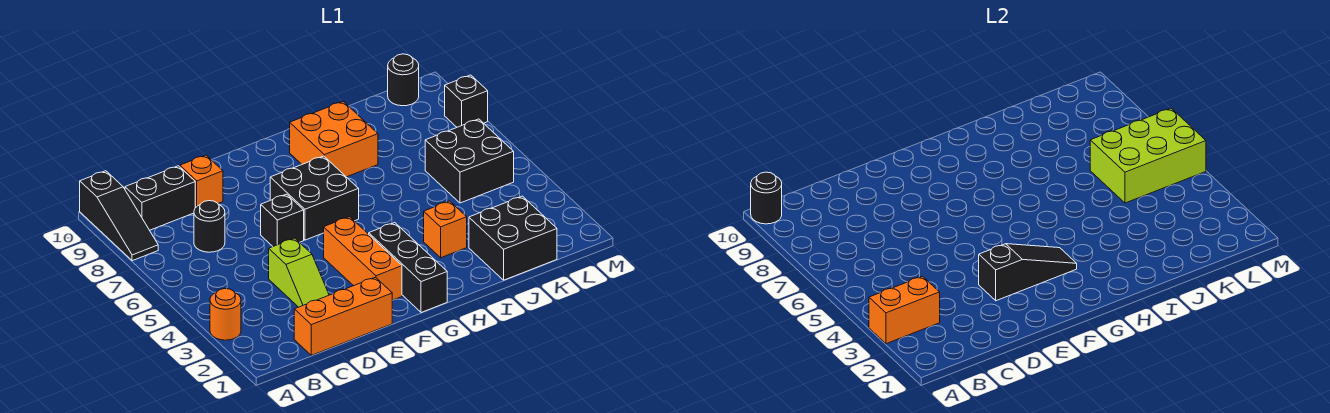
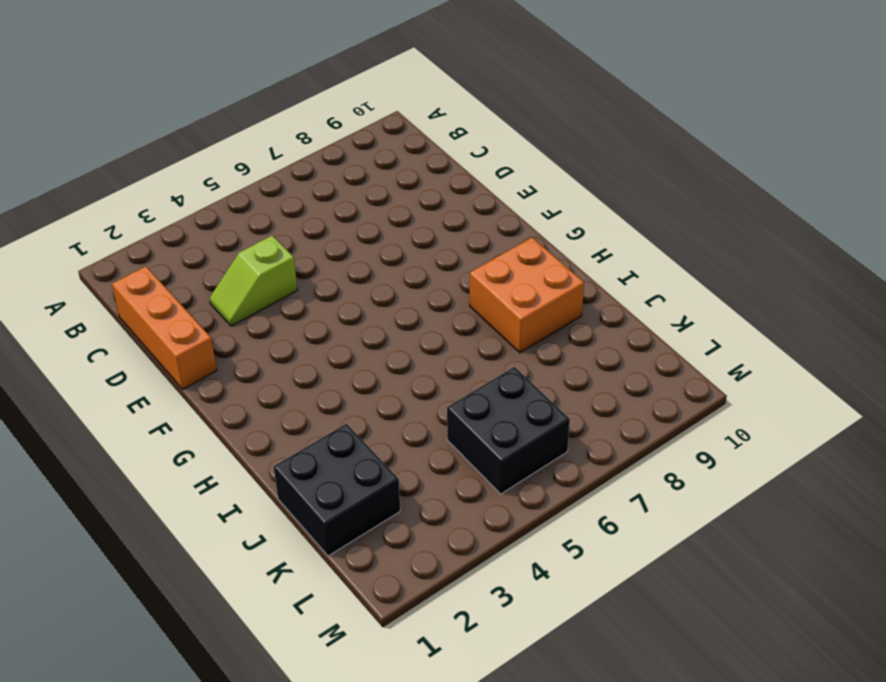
none -> orange round brick A3 level 1
none -> black slope A8:A10 level 1 top 10
none -> black brick B9:C9 level 1

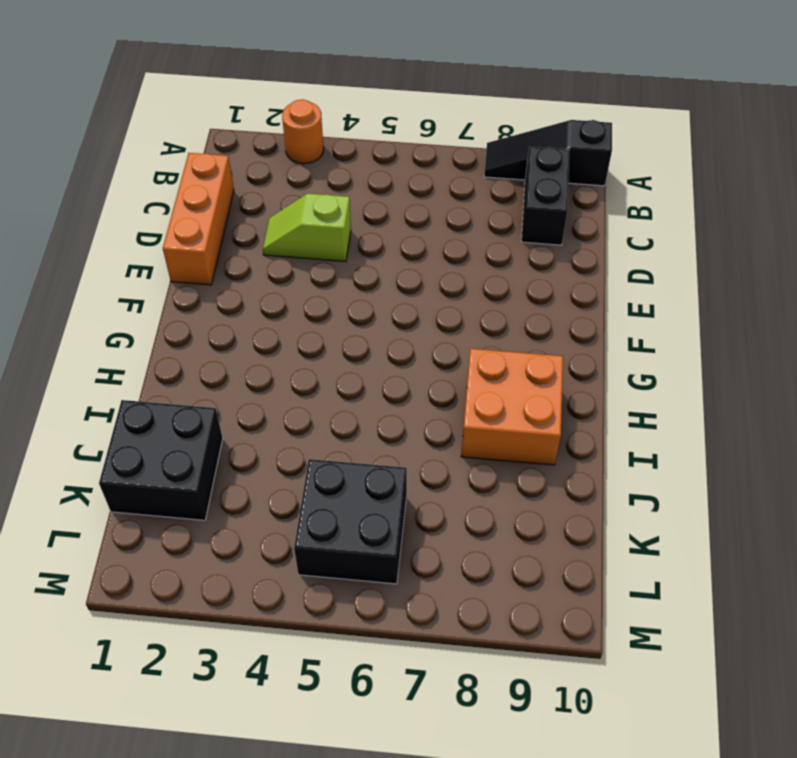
none -> black round brick C7 level 1
none -> orange brick D9 level 1
none -> black brick E6 level 1

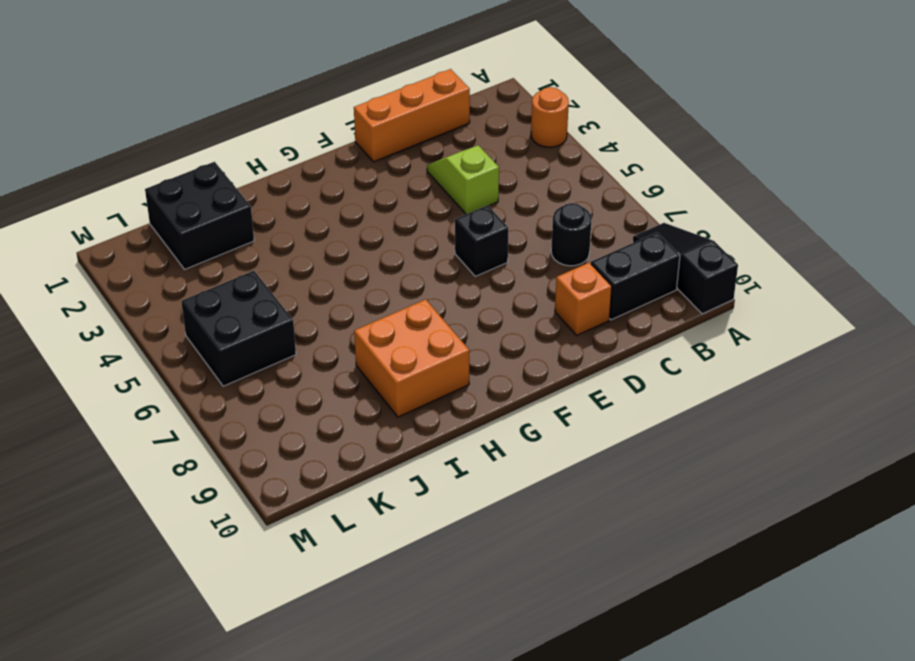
none -> orange brick F2:F4 level 1
none -> black brick F6:G7 level 1
none -> black brick G1:G3 level 1

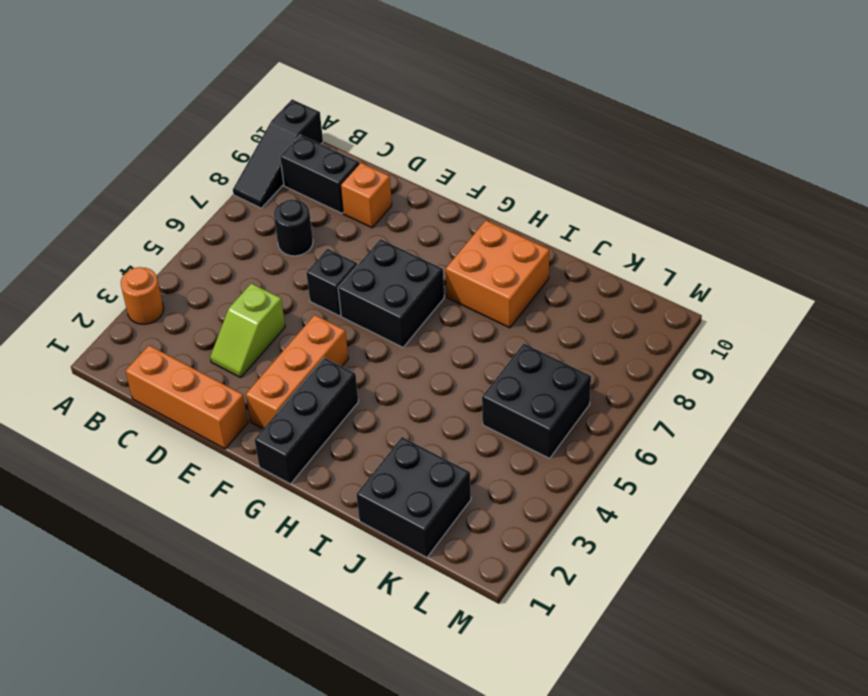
none -> orange brick I3 level 1
none -> black round brick L10 level 1
none -> black brick M8 level 1

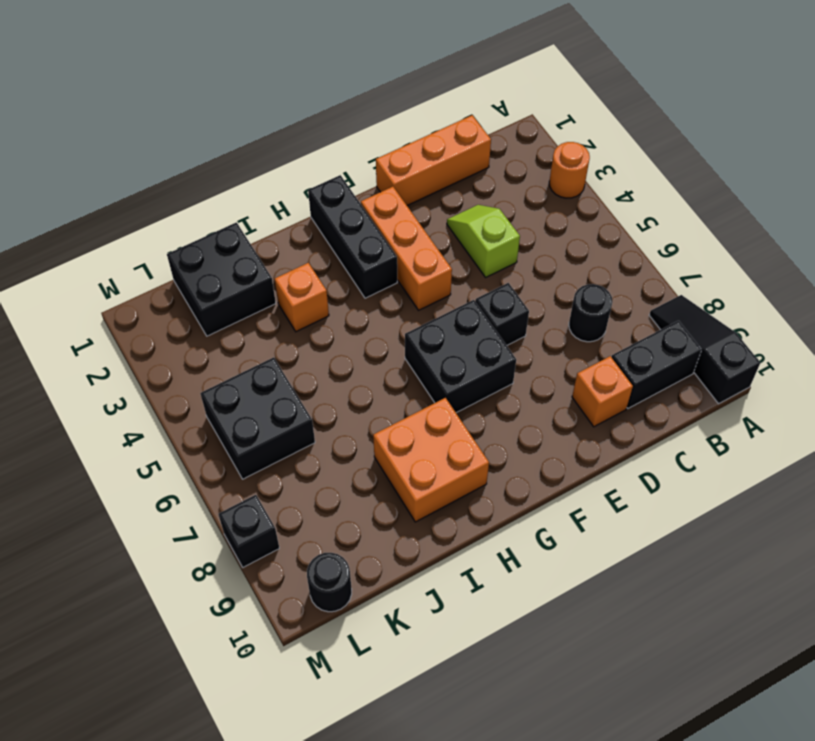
none -> orange brick A3:B3 level 2
none -> black round brick A10 level 2
none -> black slope E3:G3 level 2 top E

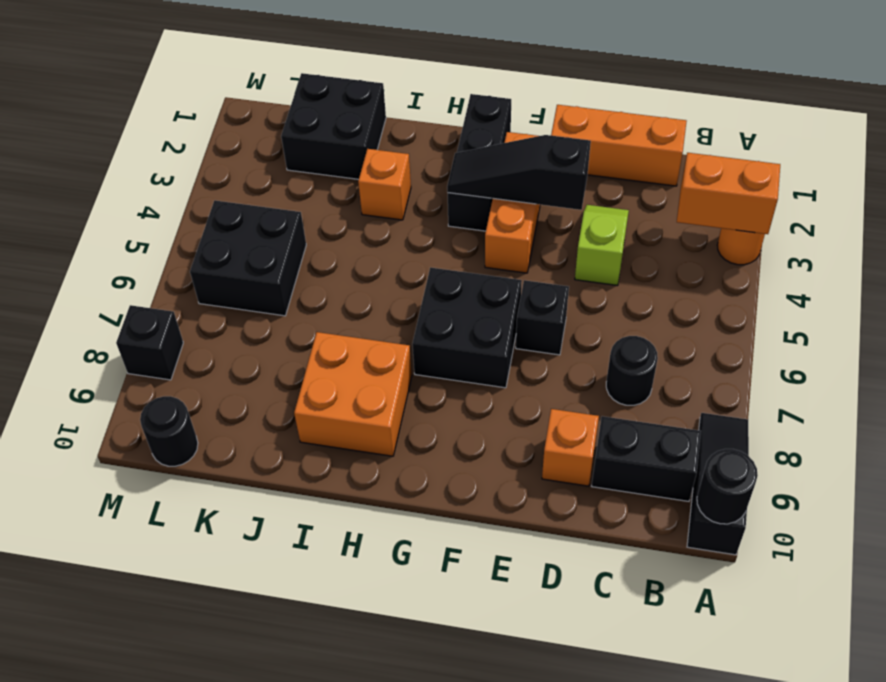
none -> lime brick K5:M6 level 2

